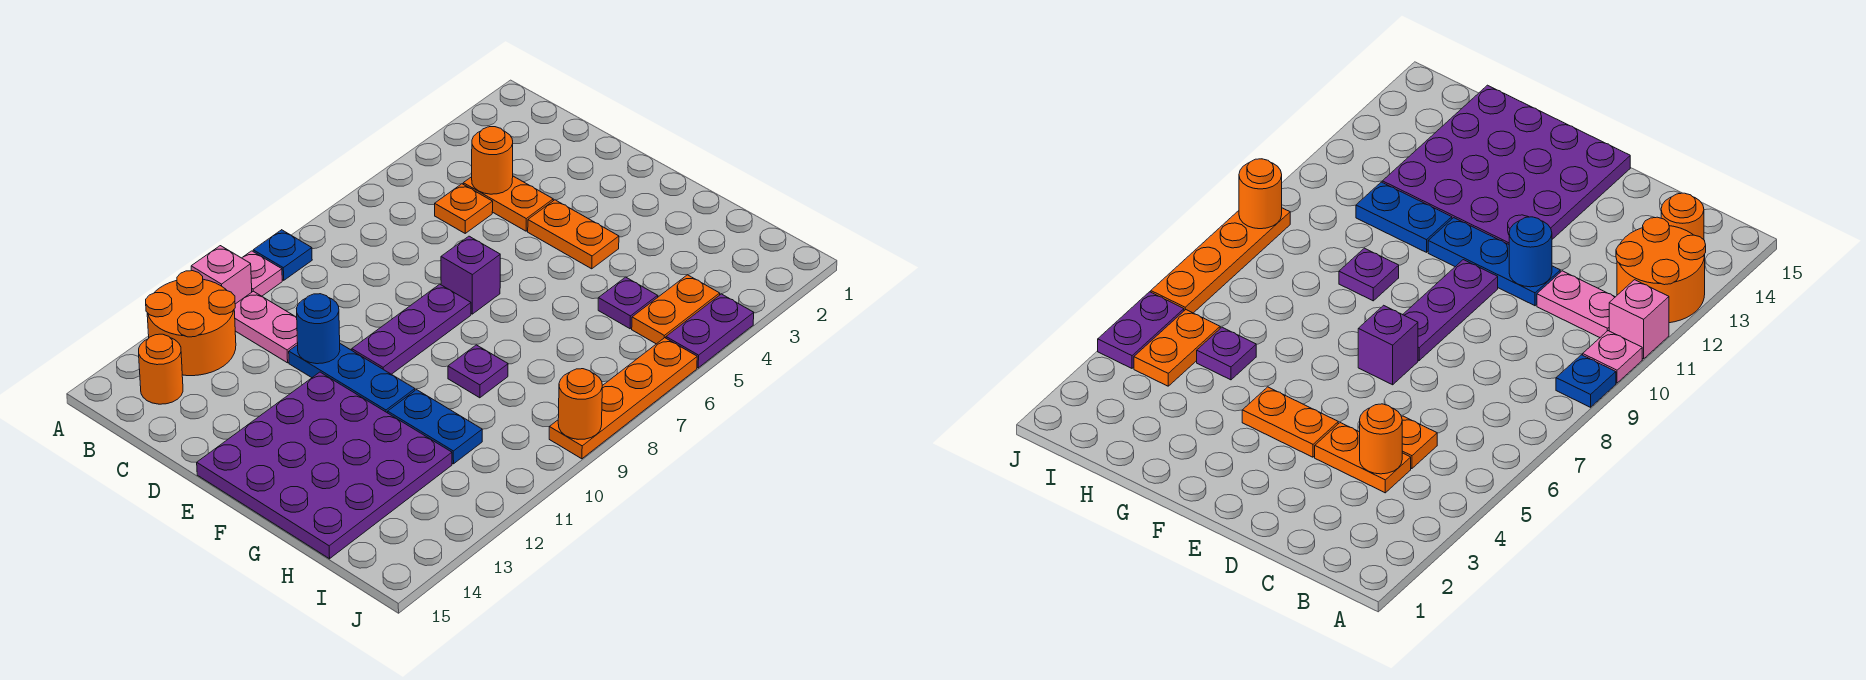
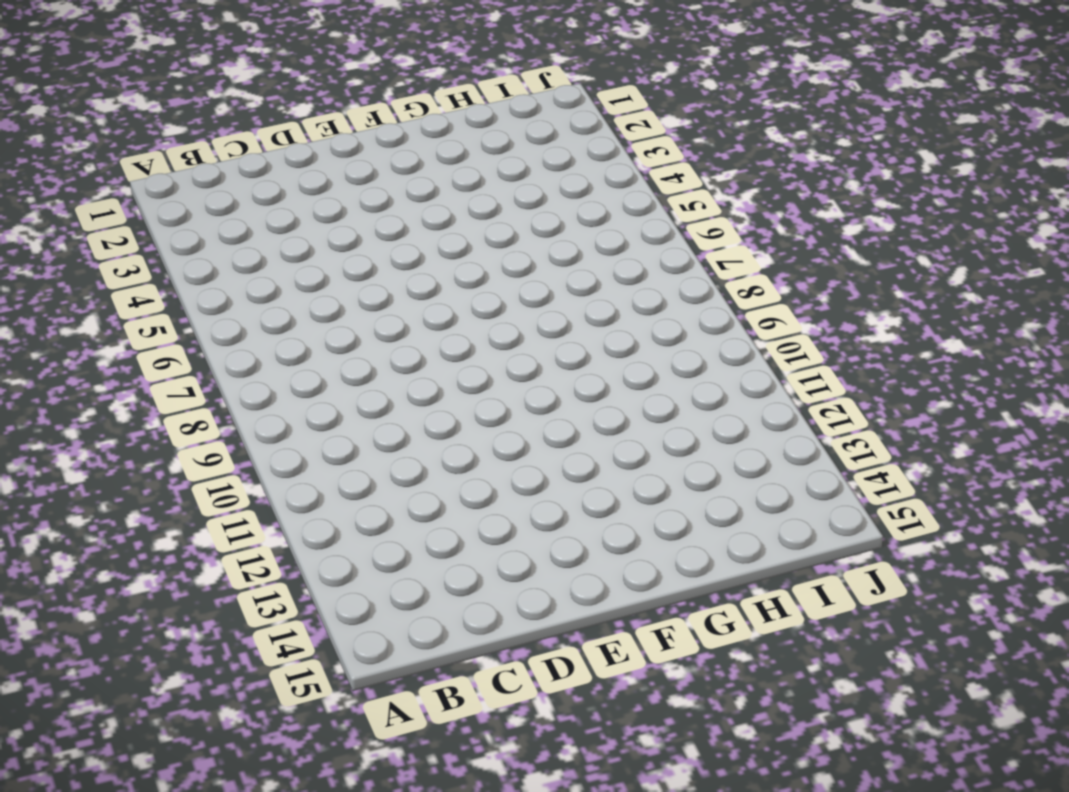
none -> blue plate A9 level 1
none -> pink plate A10 level 1
none -> pink brick A11 level 1

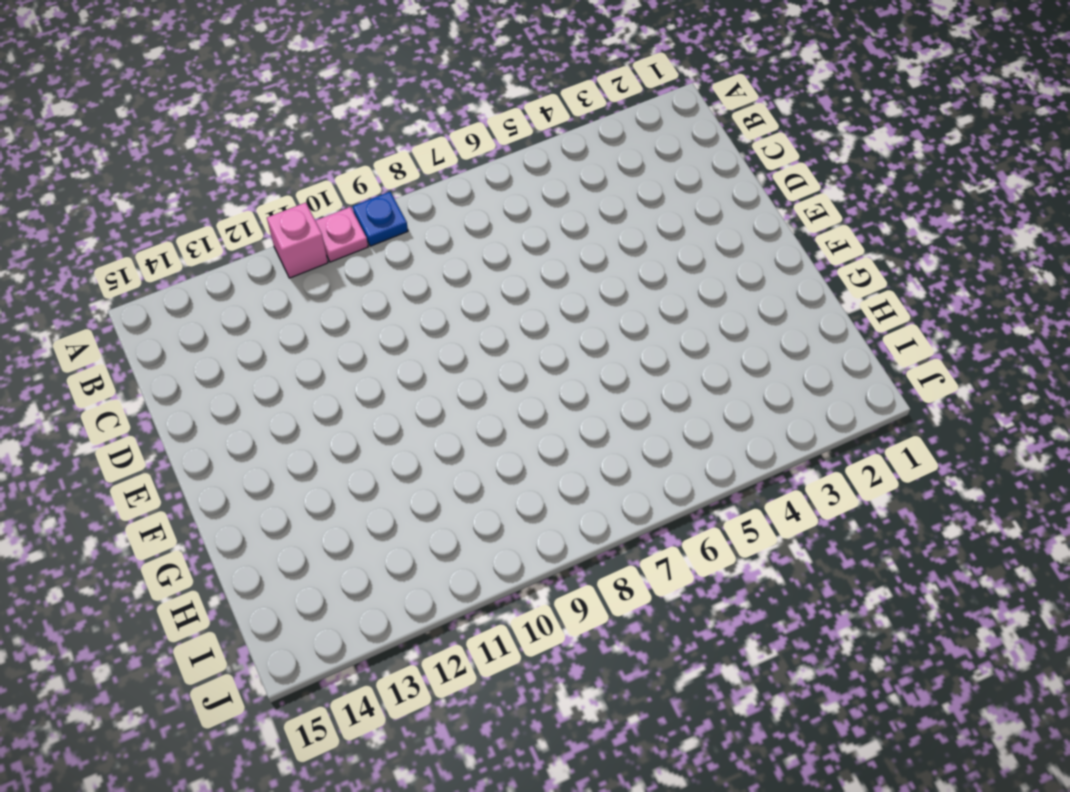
none -> orange round brick A12:B13 level 1
none -> pink plate B11:C11 level 1
none -> orange round brick B14 level 1

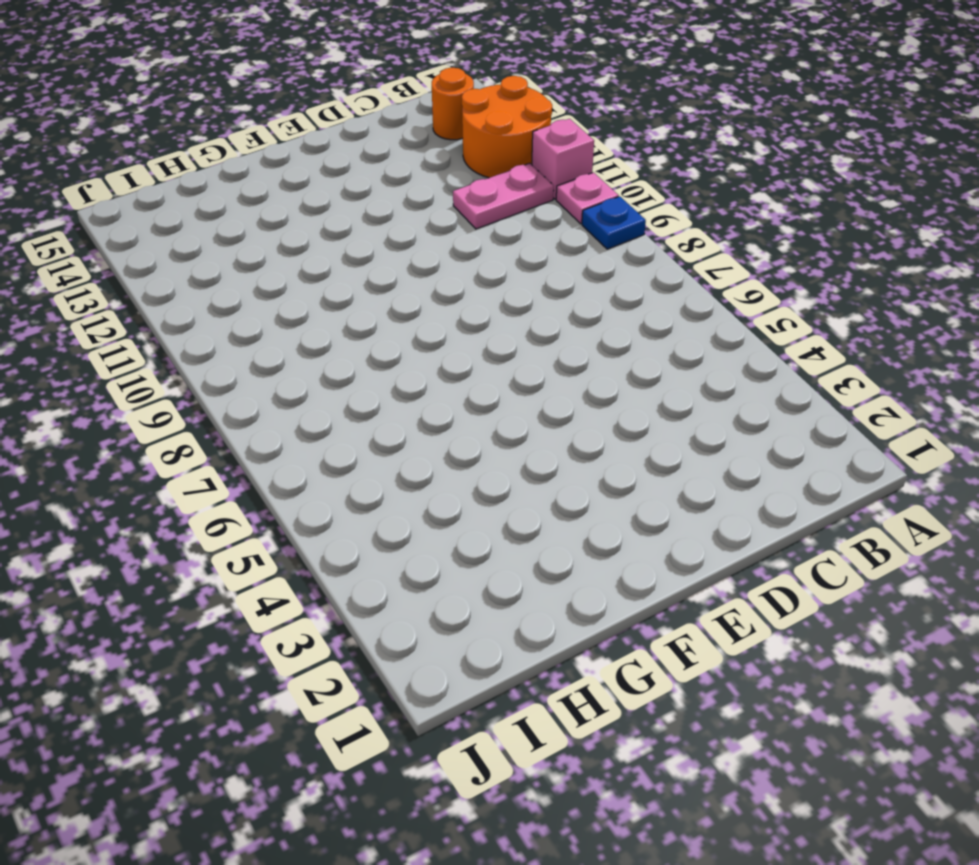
none -> orange plate C4:D4 level 1
none -> orange plate C5 level 1
none -> blue plate D11:F11 level 1

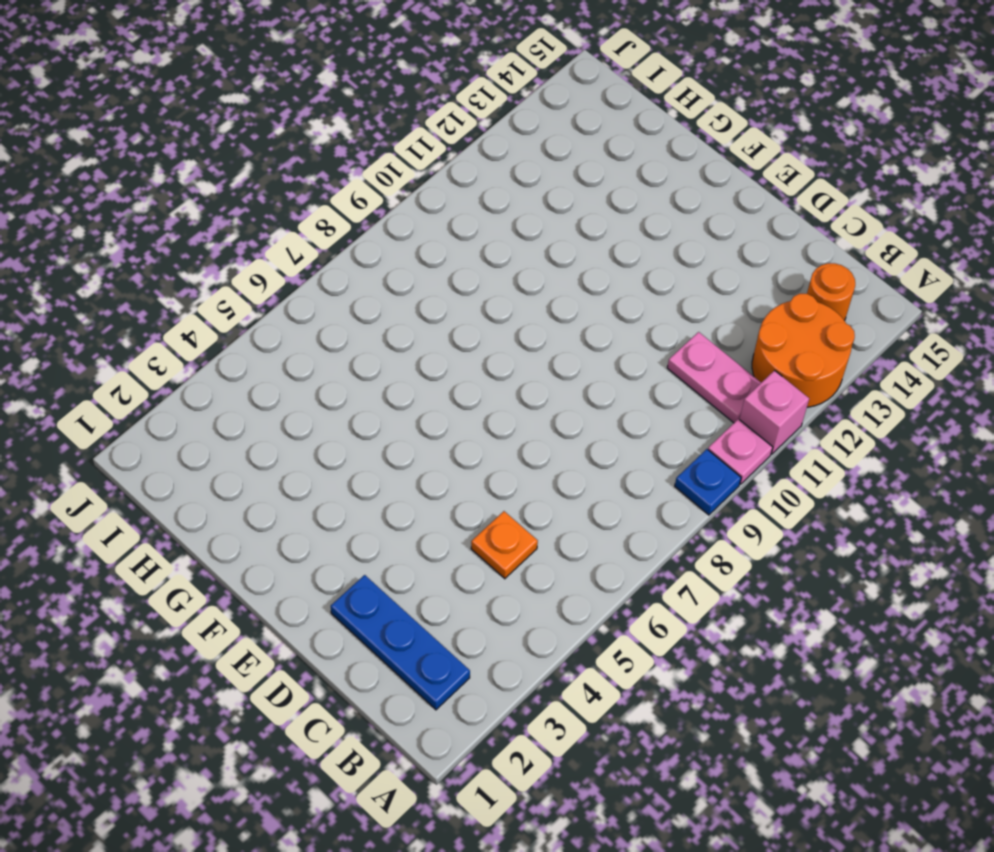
blue plate B2:D2 level 1 -> blue plate D11:F11 level 1
none -> orange plate C4:D4 level 1
none -> orange plate E4:F4 level 1
none -> purple brick E7 level 1

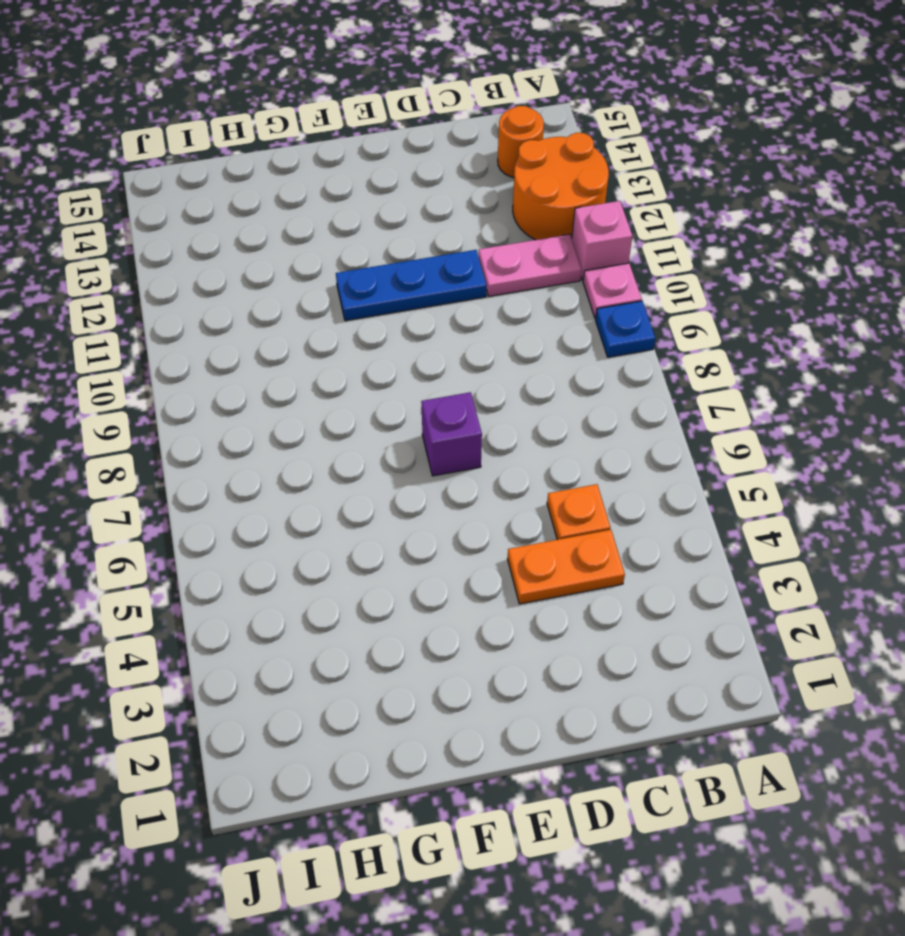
none -> orange plate E4:F4 level 1
none -> purple plate E8:E10 level 1
none -> purple plate E12:H15 level 1

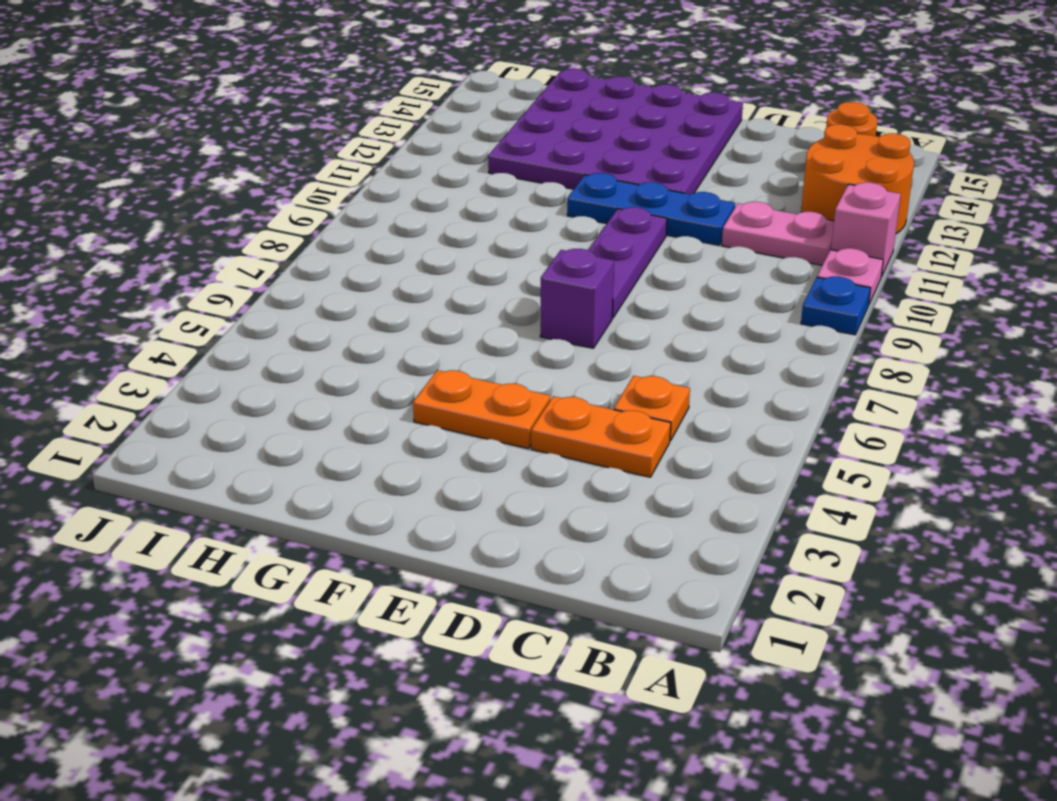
none -> purple plate G9 level 1
none -> blue plate G11:H11 level 1
none -> purple plate H5 level 1

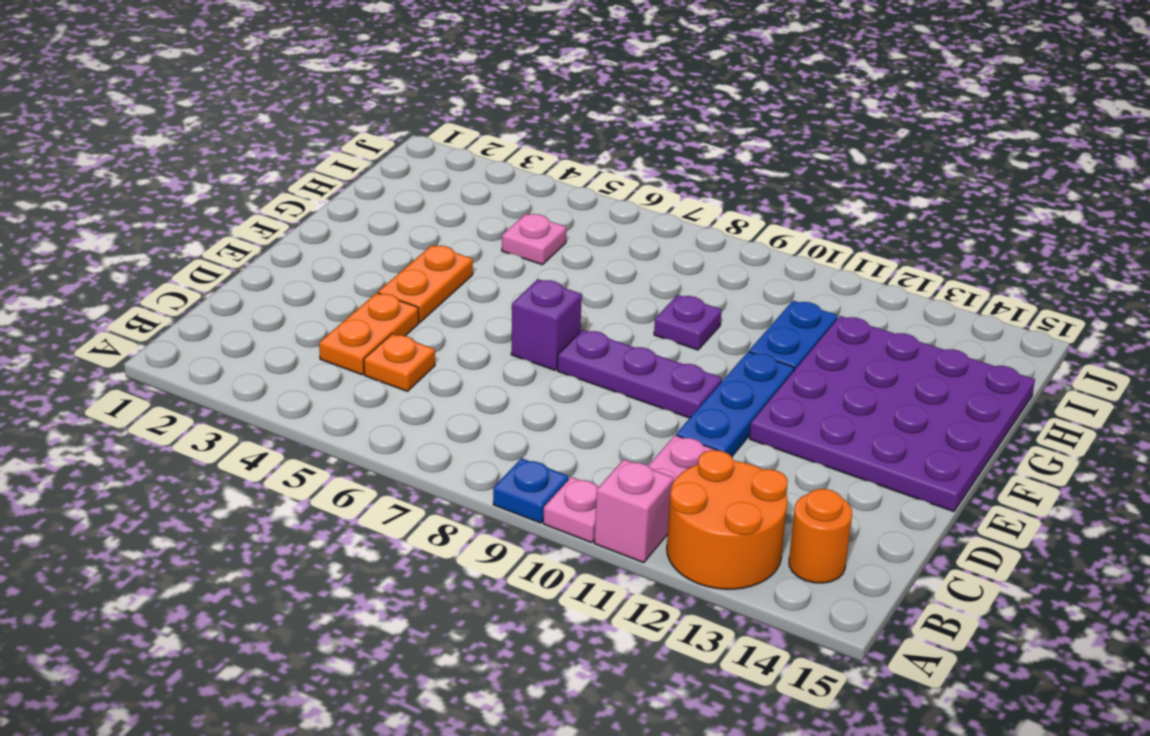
pink plate H5 level 1 -> purple plate H5 level 1
none -> orange plate I4:I5 level 1
none -> purple plate J4:J5 level 1
none -> orange plate J6:J9 level 1

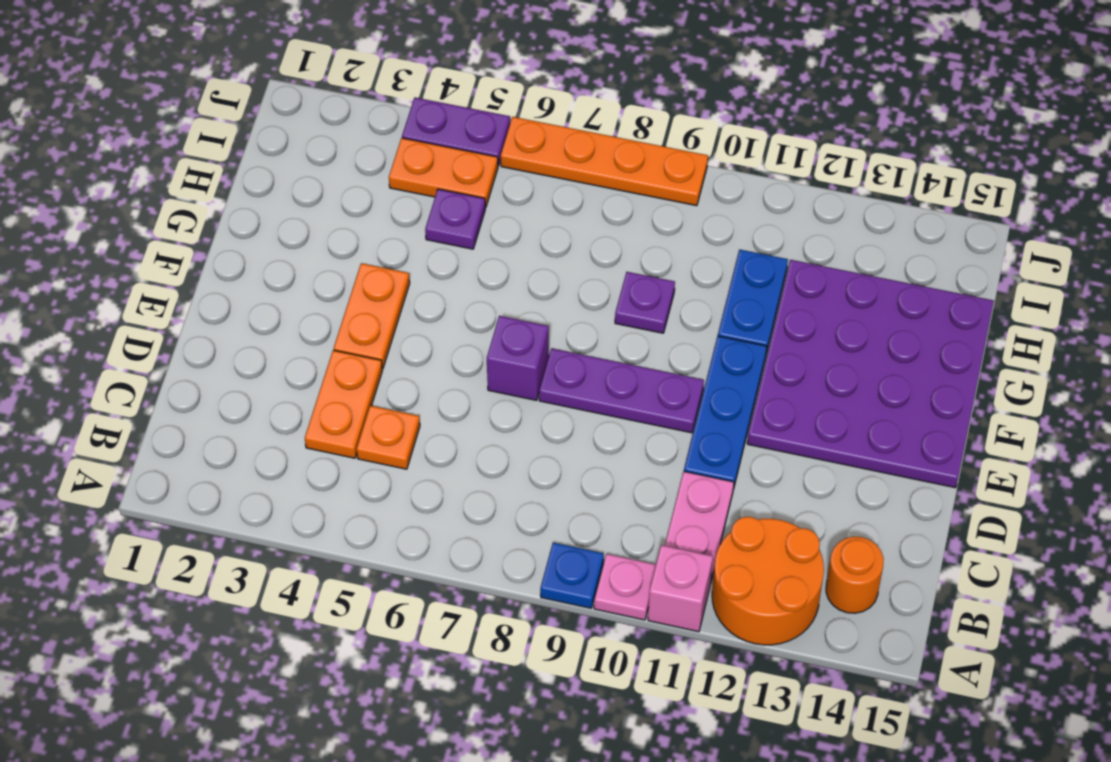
none -> orange round brick C4 level 2
none -> blue round brick D11 level 2
none -> orange round brick J9 level 2

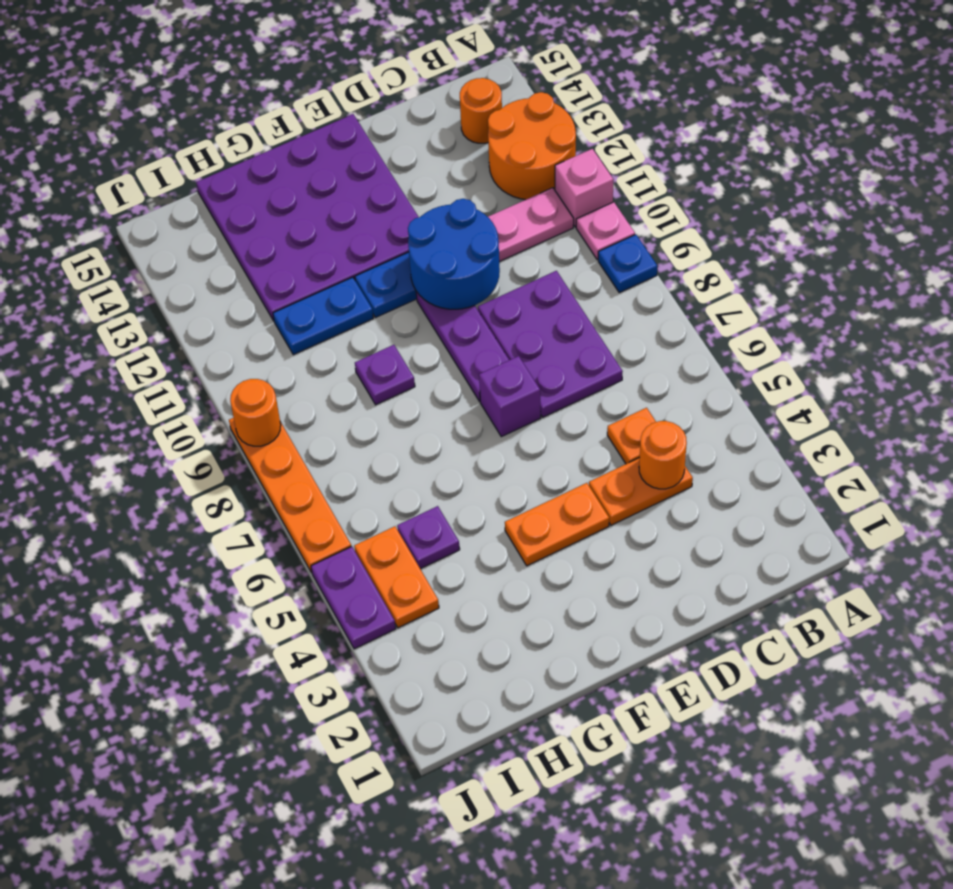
purple plate C7:D9 level 1 -> none
blue round brick D10:E11 level 2 -> blue round brick D11 level 2

